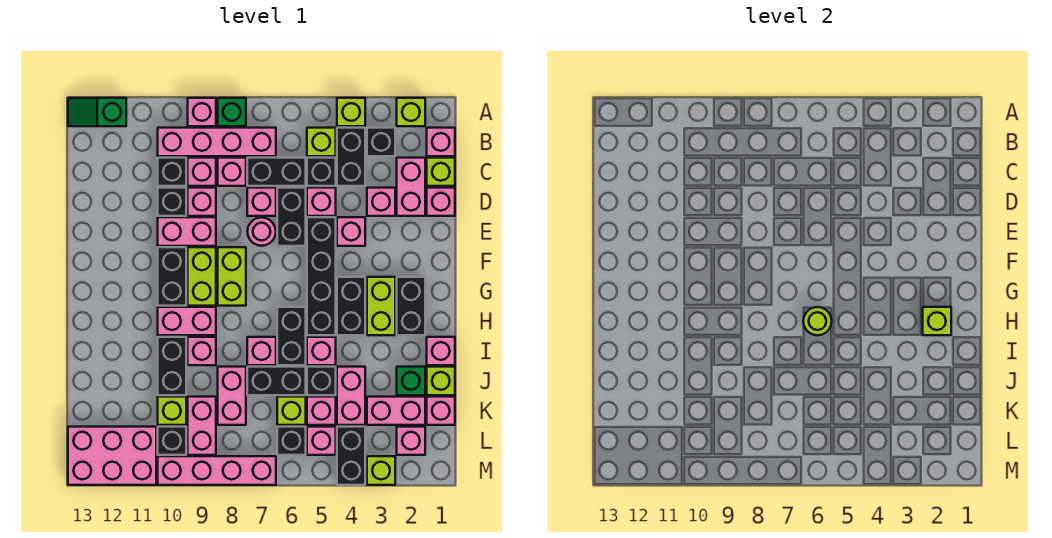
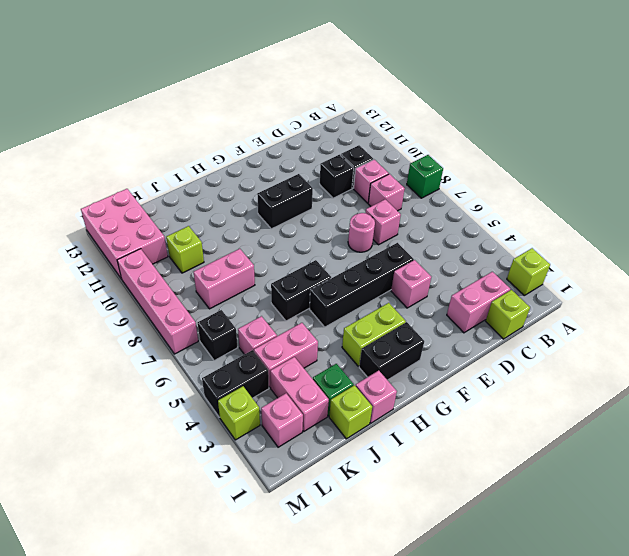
none -> lime brick A4 level 1
none -> pink brick A9 level 1
none -> green slope A12:A13 level 1 top 12
none -> pink brick B1 level 1

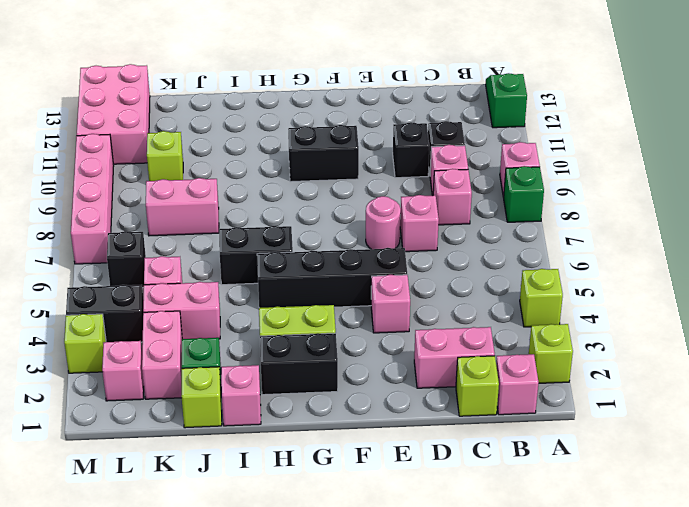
none -> black brick B3 level 1
none -> black brick B4:C4 level 1
none -> lime brick B5 level 1
none -> pink brick B7:B10 level 1

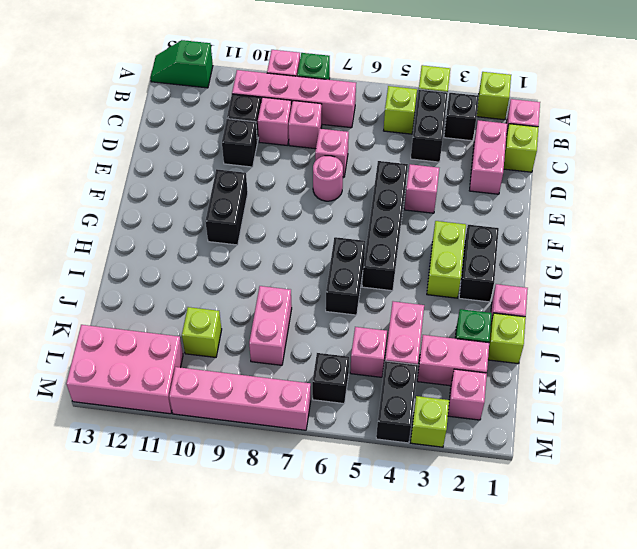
none -> black brick C5 level 1
none -> black brick C6:C7 level 1
none -> pink brick D1 level 1
none -> pink brick D3 level 1

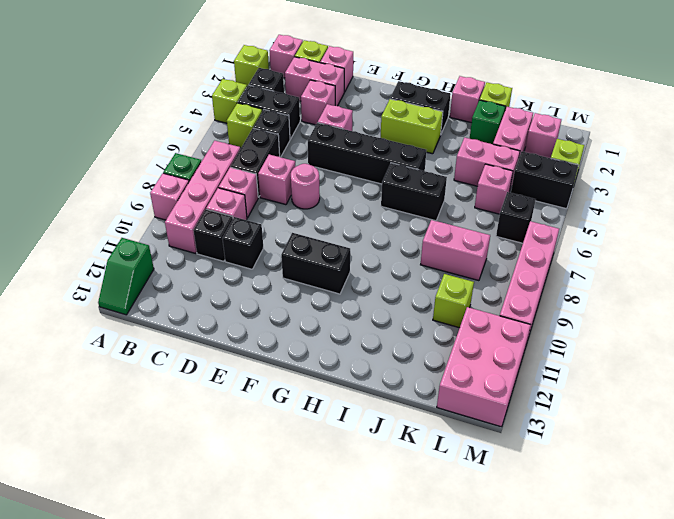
none -> pink brick D5 level 1
none -> black brick D6:E6 level 1
none -> pink brick D9 level 1
none -> pink brick E9:E10 level 1

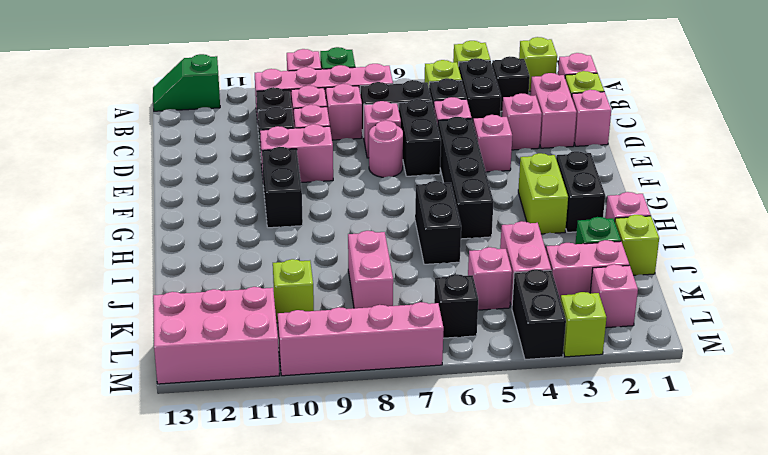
none -> lime brick F8:G8 level 1
none -> lime brick F9:G9 level 1
none -> black brick G4:H4 level 1
none -> pink brick H9:H10 level 1

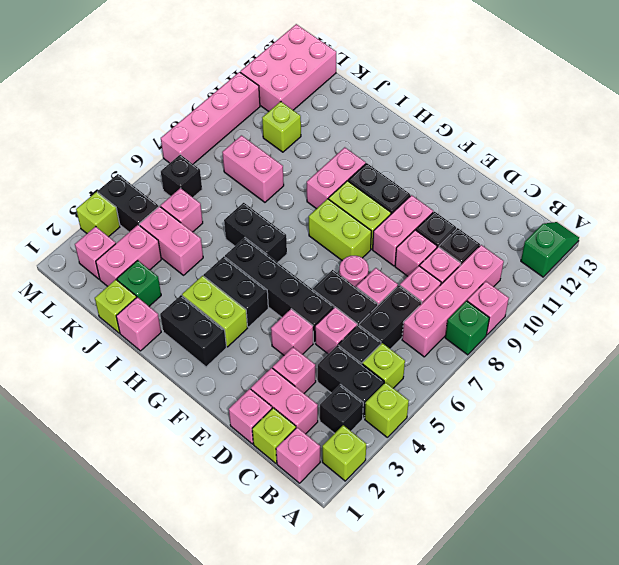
none -> pink brick I5 level 1
none -> pink brick I7 level 1
none -> pink brick I9 level 1
none -> black brick I10:J10 level 1

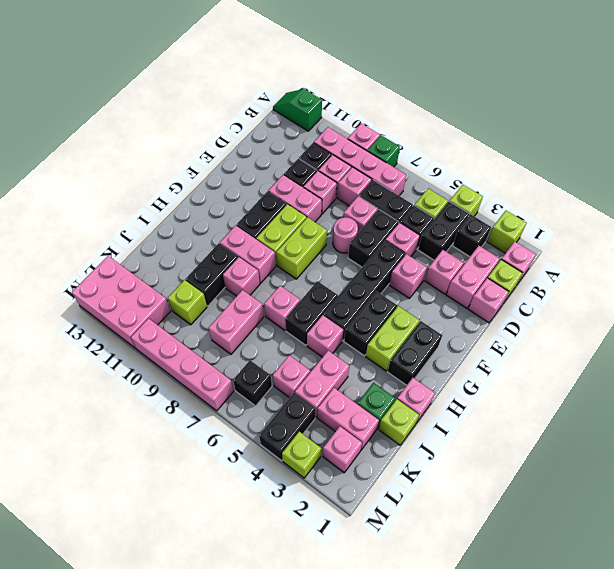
none -> black brick J5 level 1
none -> black brick J6:J7 level 1
none -> pink brick K1 level 1
none -> lime brick K6 level 1

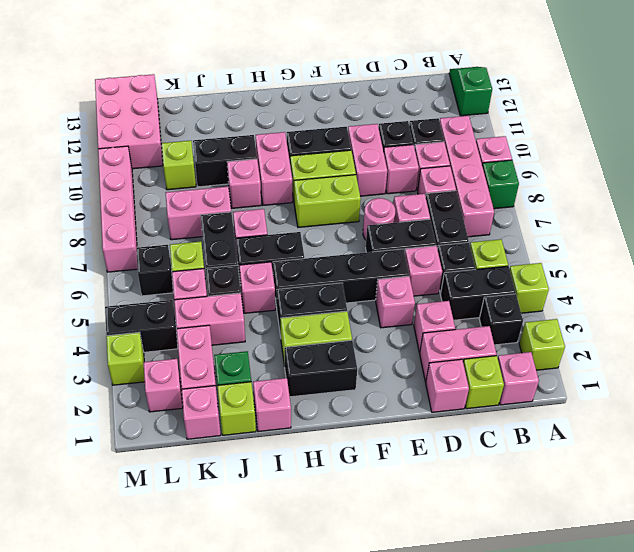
none -> pink brick K9:L9 level 1
none -> pink brick L5 level 1
none -> black brick L10 level 1
none -> lime brick H2 level 2

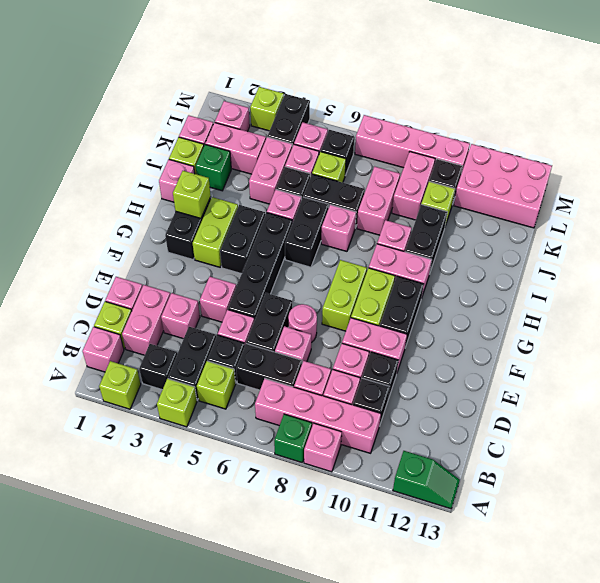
none -> lime round brick H6 level 2

